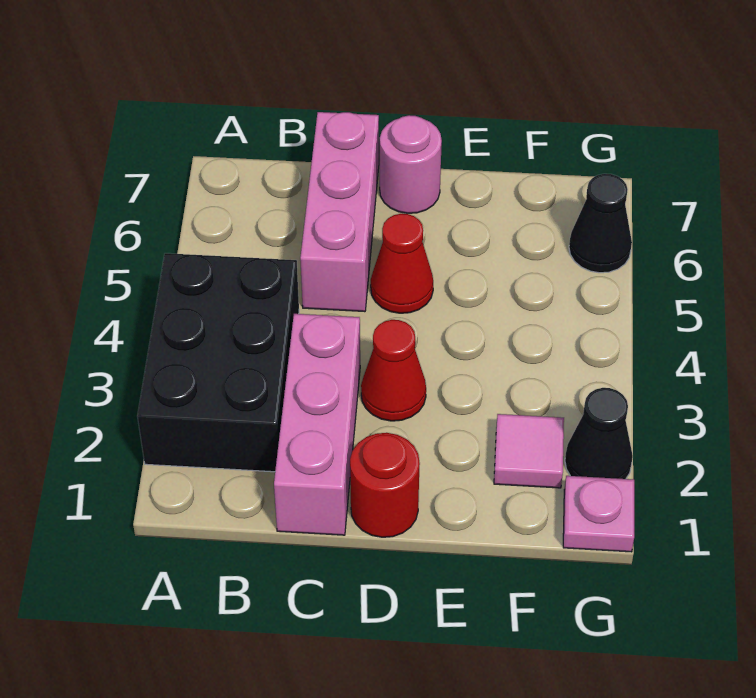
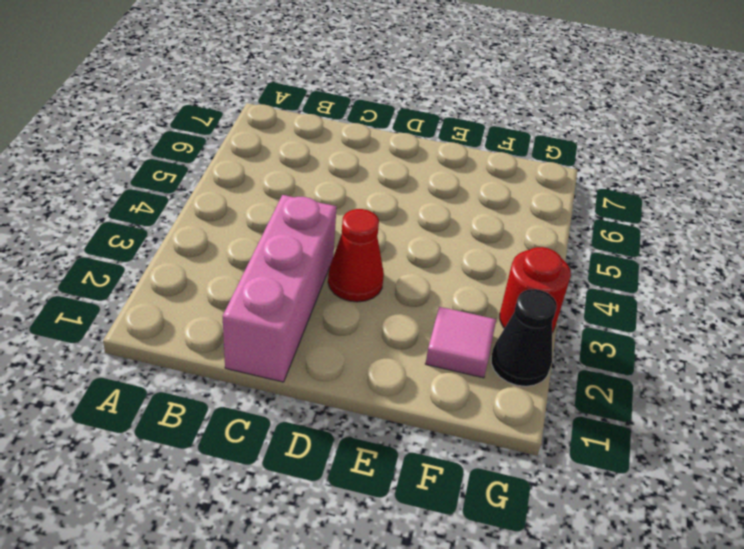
red round brick G3 level 1 -> red round brick D1 level 1
none -> black brick A2:B4 level 1
none -> pink brick C5:C7 level 1

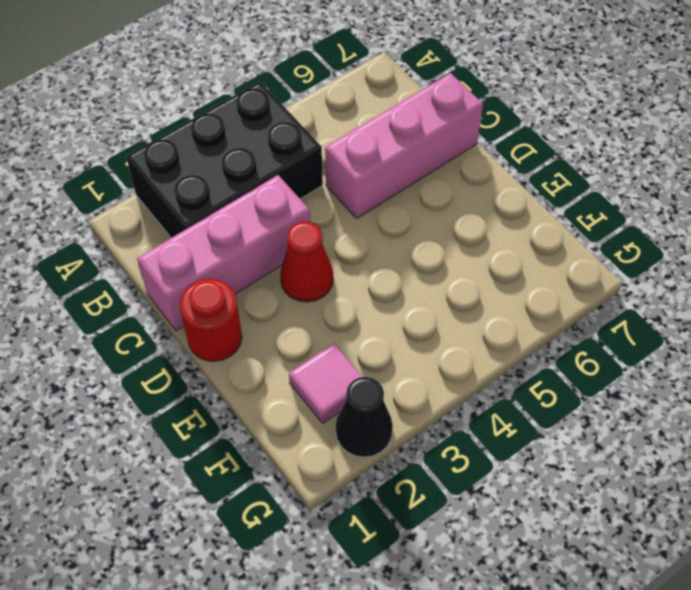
none -> red cone D5 level 1
none -> pink round brick D7 level 1

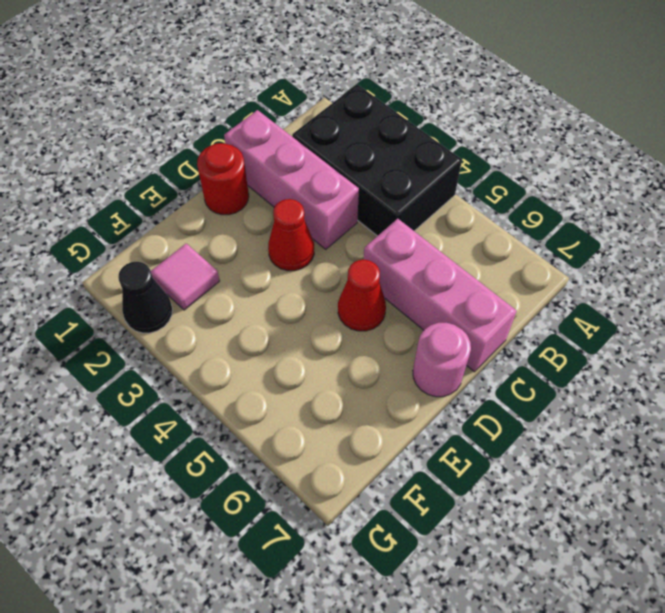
none -> pink plate G1 level 1
none -> black cone G6 level 1

